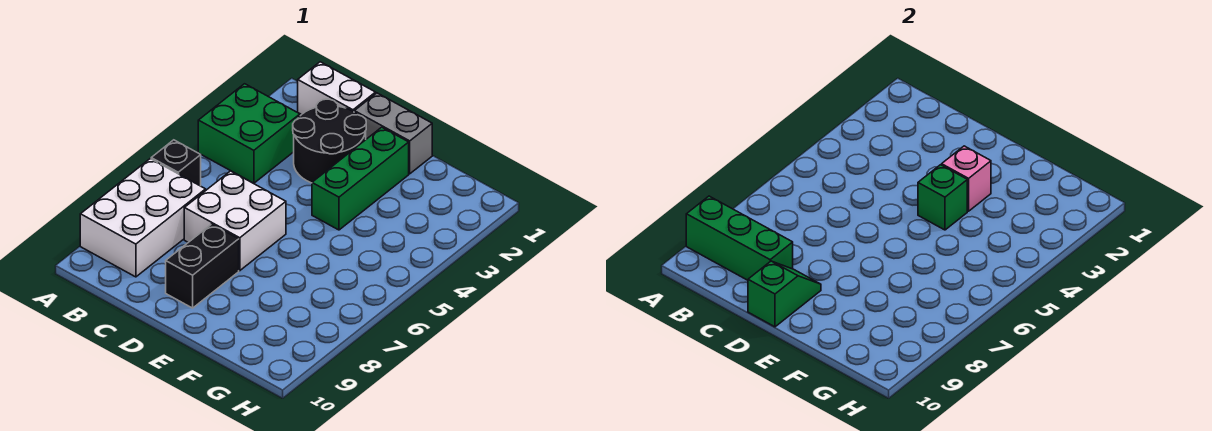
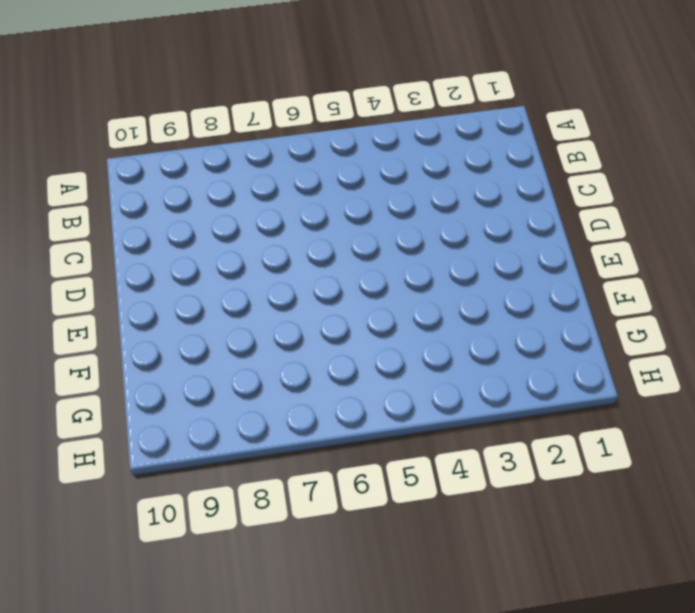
none -> green brick A3:B4 level 1
none -> black brick A6 level 1
none -> white brick A7:B9 level 1

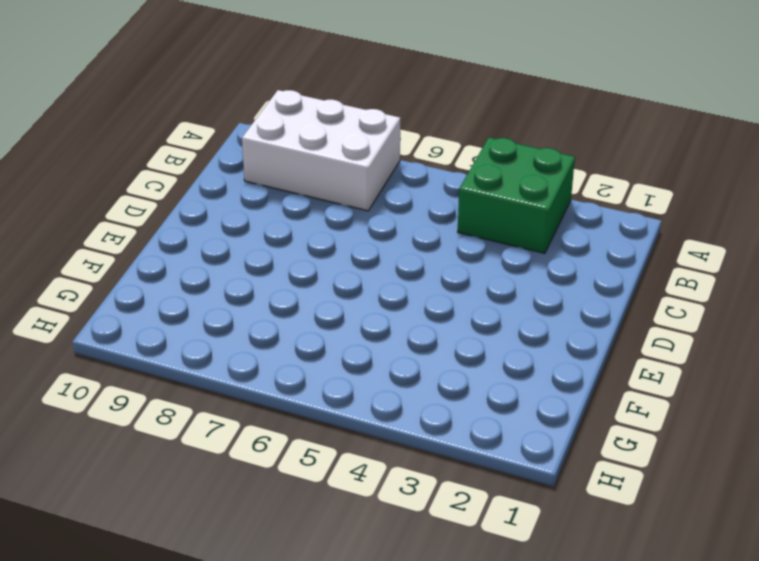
none -> black brick A6 level 1
none -> white brick B1:C1 level 1
none -> black round brick C2:D3 level 1

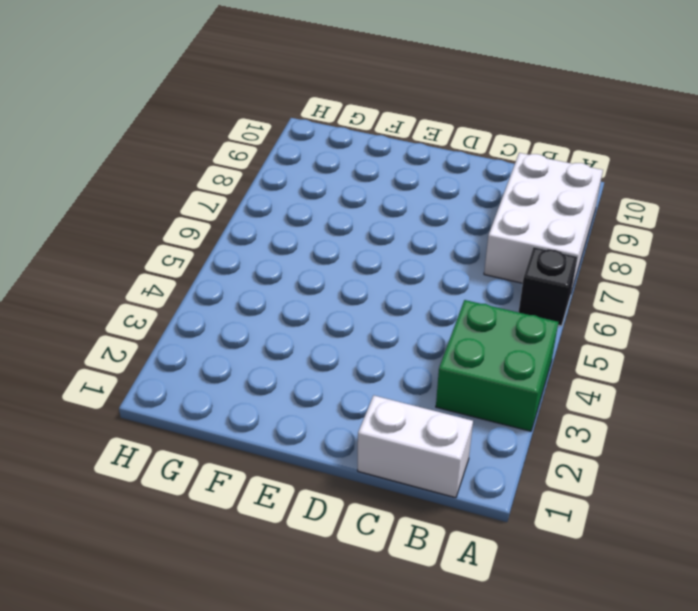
none -> black round brick C2:D3 level 1
none -> white brick C6:D7 level 1
none -> grey brick D1:E1 level 1

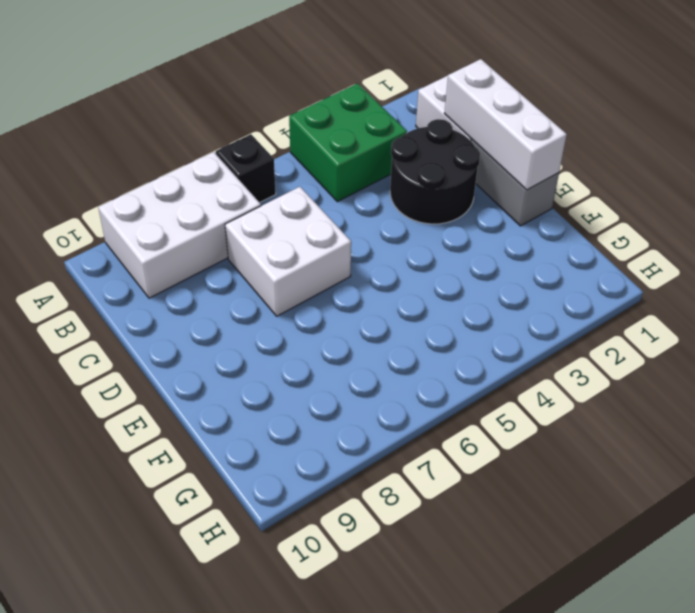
white brick C1:E1 level 2 -> none
none -> black brick D8:D9 level 1
none -> green brick E2:E4 level 1
none -> green brick A9:C9 level 2

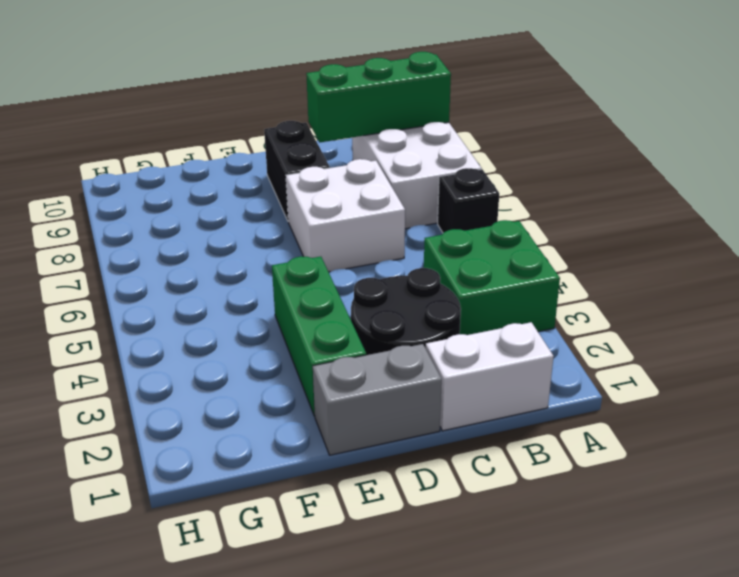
none -> green slope D9:D10 level 2 top 10
none -> pink brick E3 level 2
none -> green brick E4 level 2

